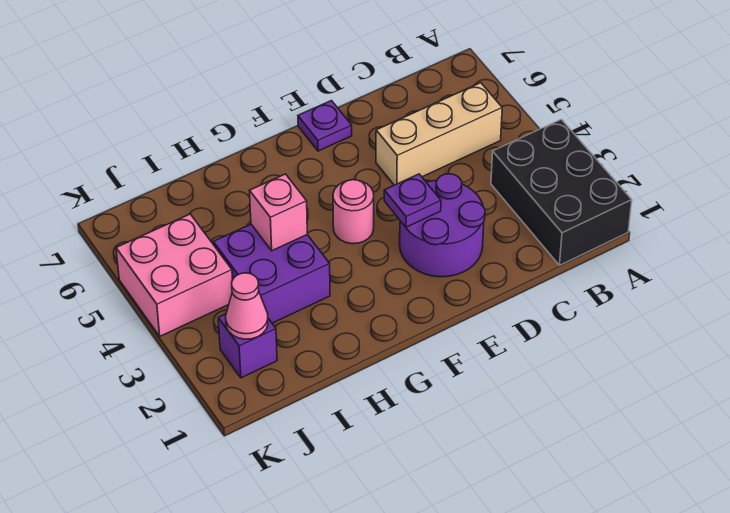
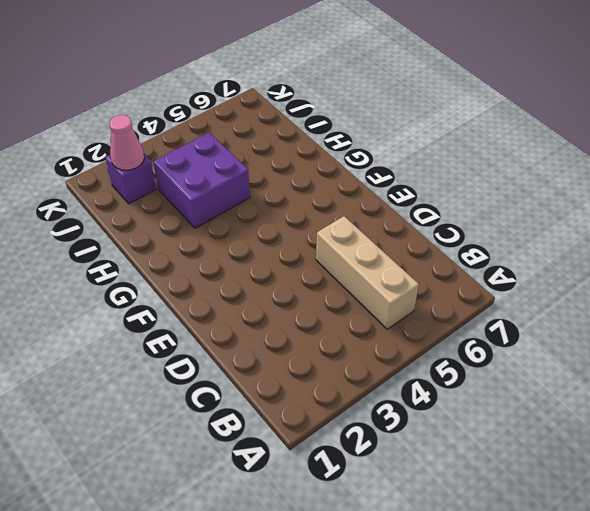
none -> black brick A1:B3 level 1
none -> purple round brick D2:E3 level 1

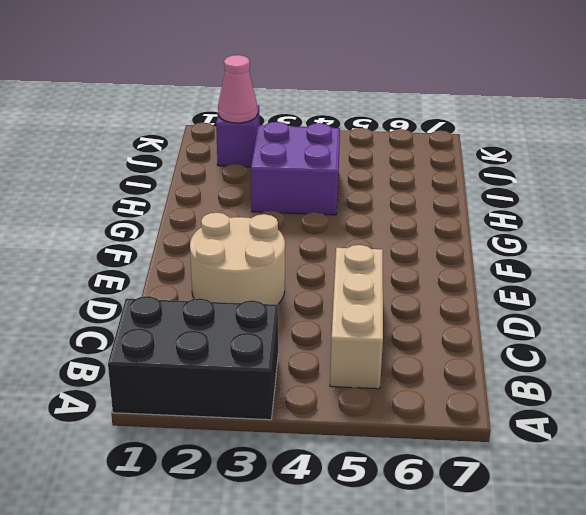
tan round brick D2:E3 level 1 -> purple round brick D2:E3 level 1
none -> purple plate E7 level 1
none -> pink round brick F4 level 1

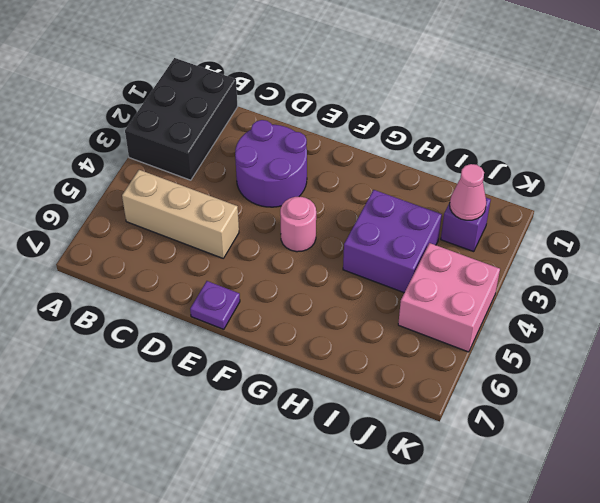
none -> purple plate E3 level 2
none -> pink brick H4 level 2

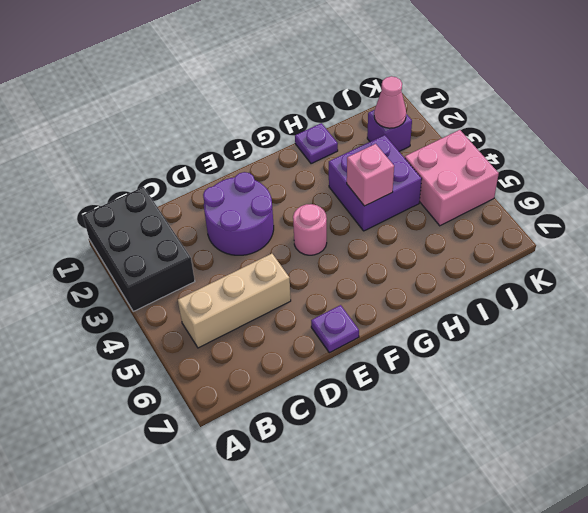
purple plate H1 level 1 -> purple plate E3 level 2

